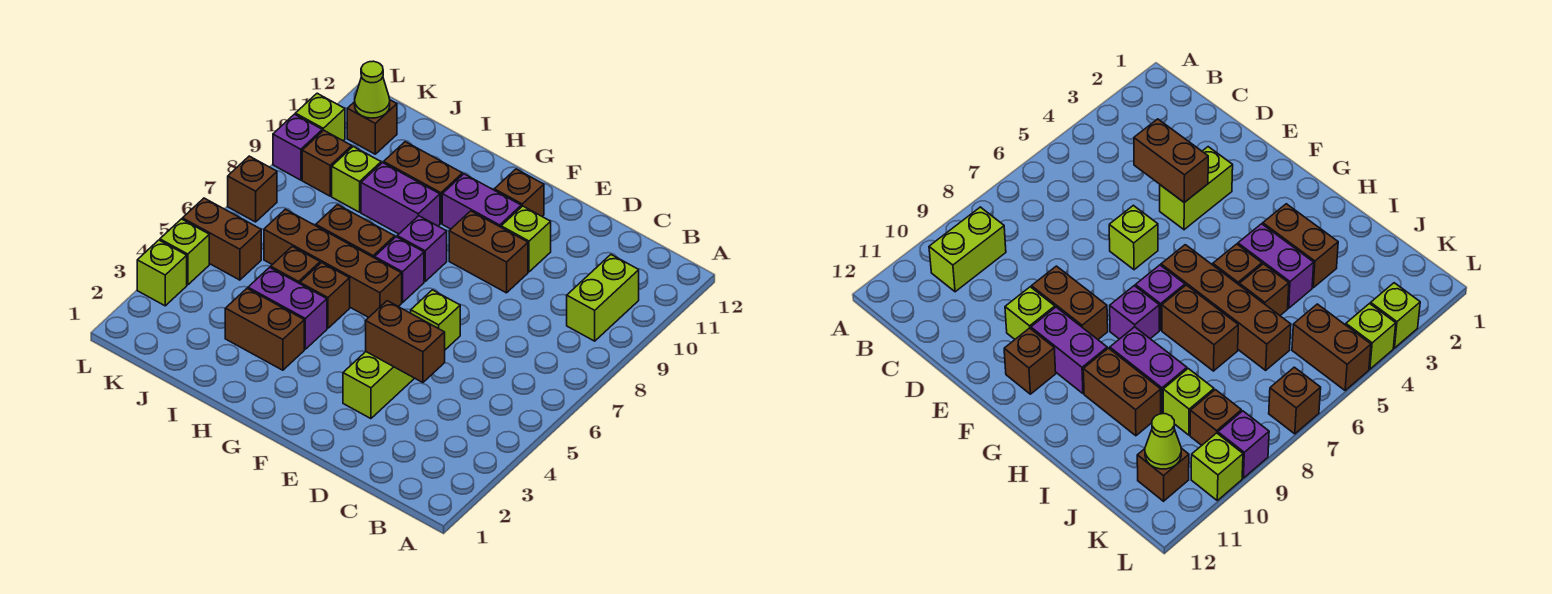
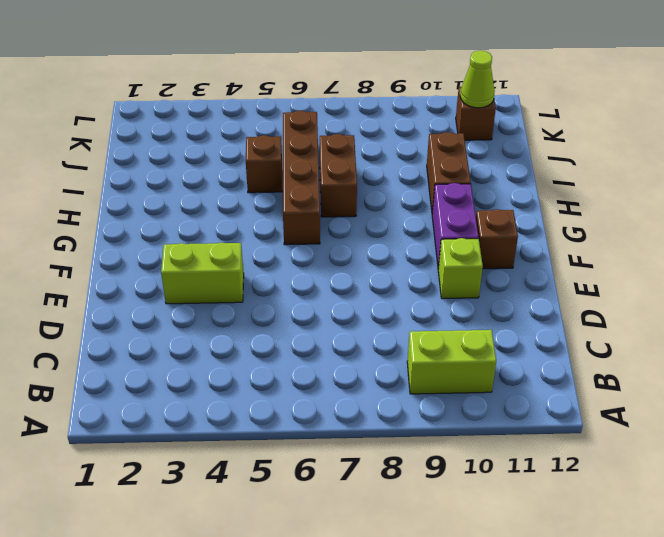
none -> lime brick E6 level 1
none -> brown brick E9:F9 level 1
none -> purple brick G7 level 1

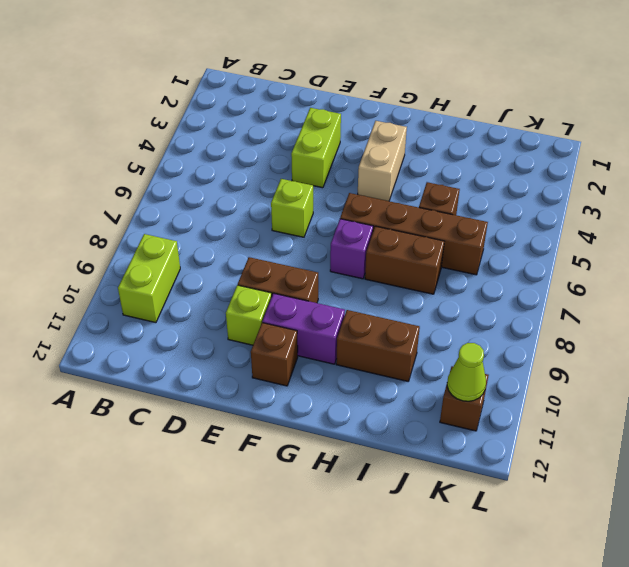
tan brick G3:G4 level 1 -> none
none -> purple brick G8 level 1
none -> brown brick H3:I3 level 1
none -> purple brick H4:I4 level 1

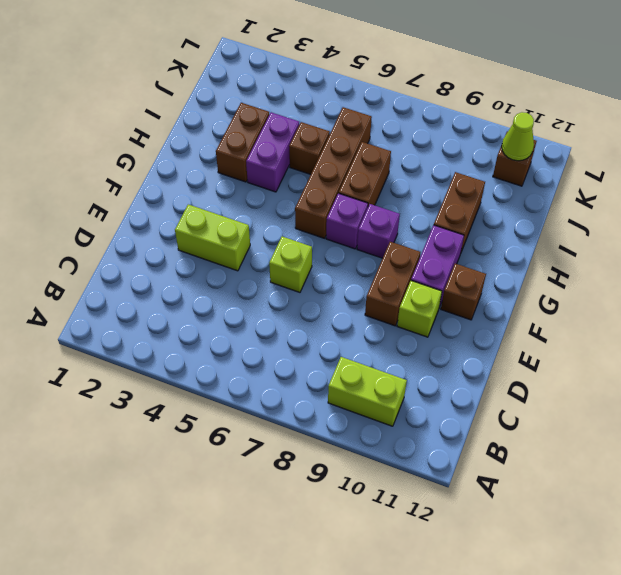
none -> brown brick H5 level 1
none -> purple brick H9:I9 level 1
none -> lime brick J9 level 1

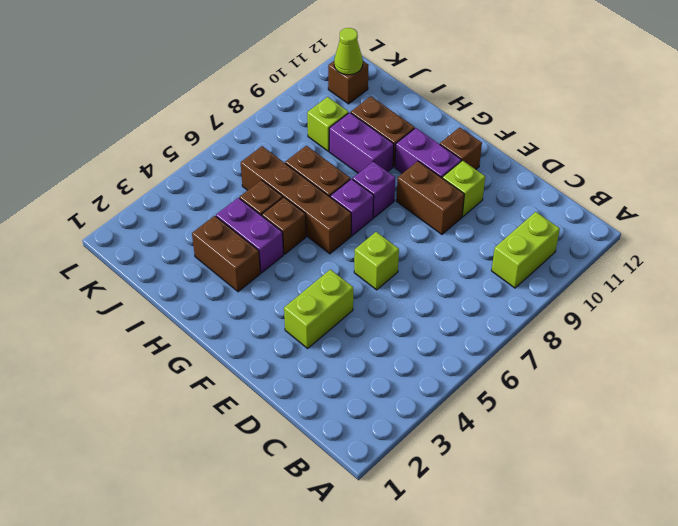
none -> brown brick K5:L5 level 1
none -> brown brick K9 level 1
none -> lime brick L3 level 1

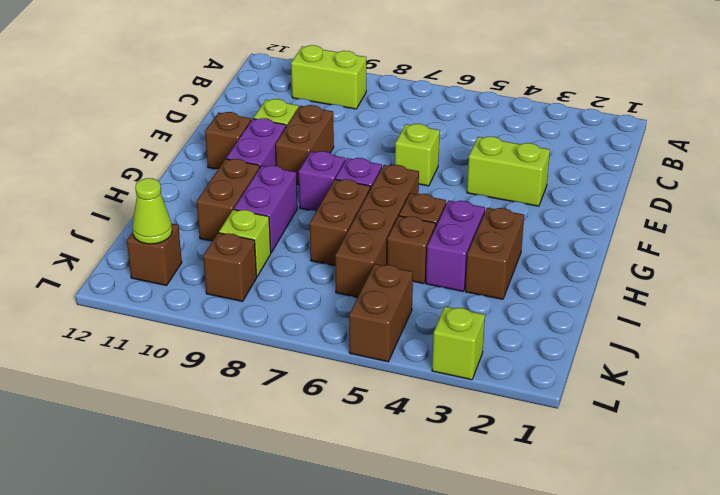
none -> lime brick L4 level 1
none -> brown brick L7 level 1
none -> purple brick L9 level 1

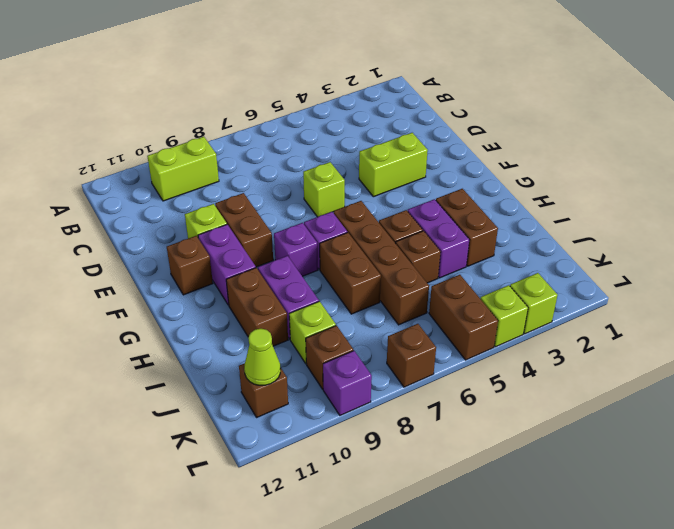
none -> lime brick L10 level 1
none -> brown brick D4:E4 level 2

